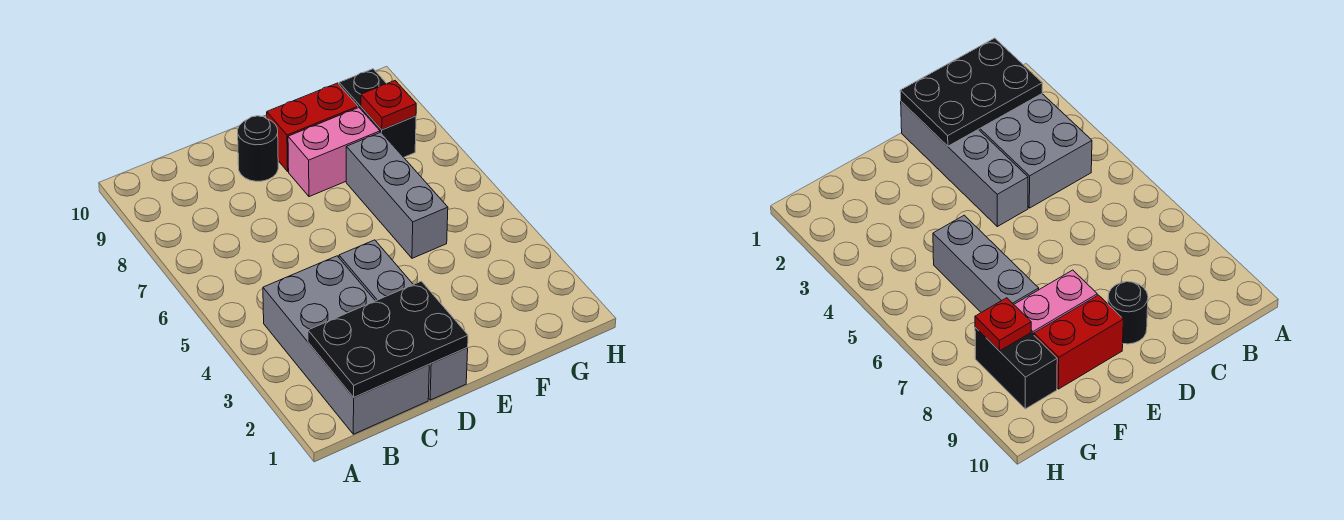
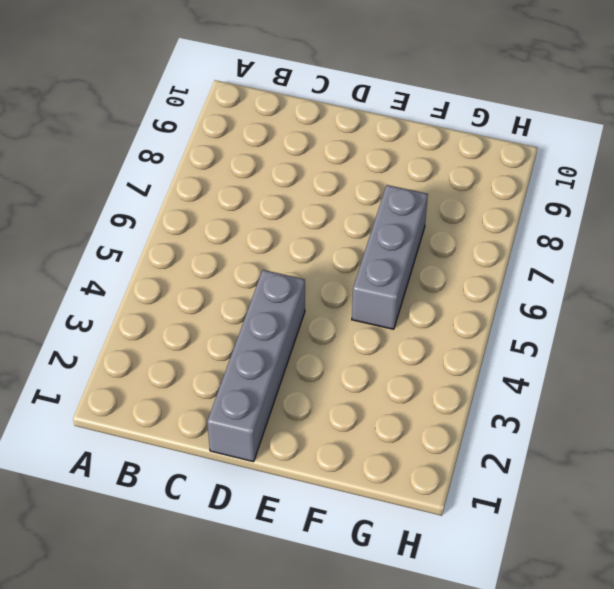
none -> grey brick B1:C4 level 1
none -> black round brick D9 level 1

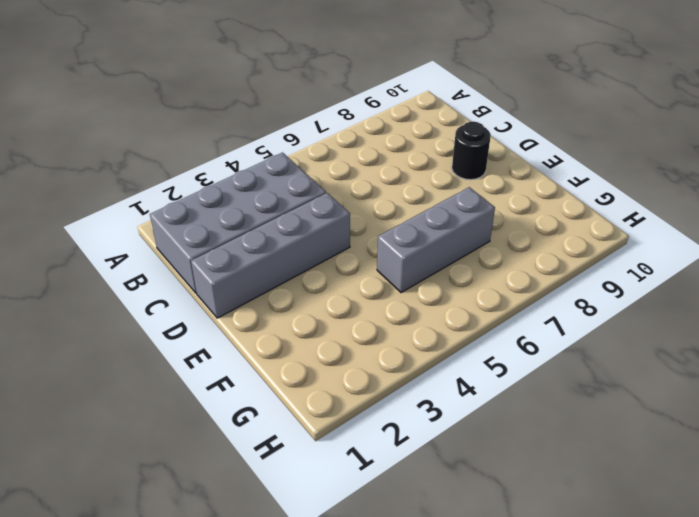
none -> pink brick E8:F8 level 1
none -> red brick E9:F9 level 1

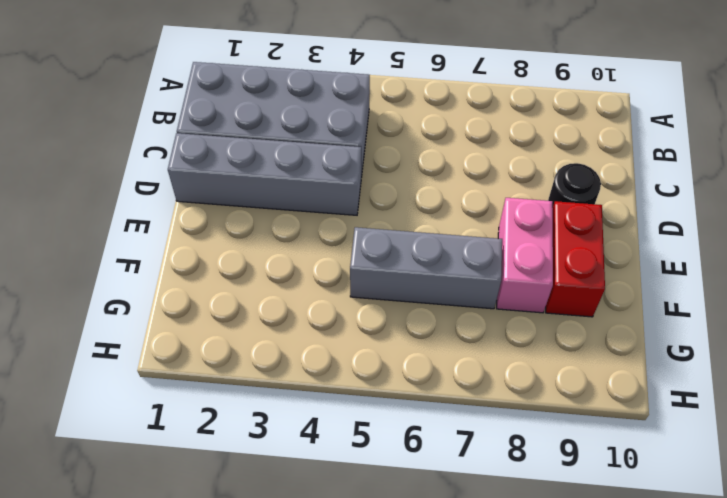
none -> black brick G8:G9 level 1
none -> black plate B1:D2 level 2

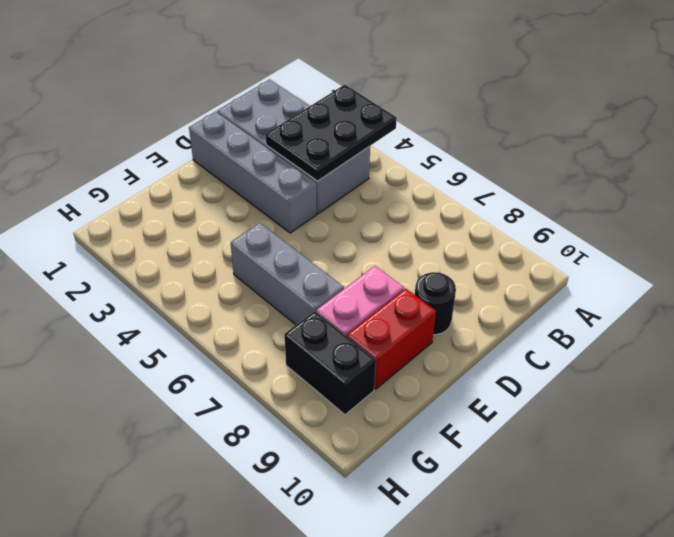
black plate A3:C4 level 2 -> black plate B1:D2 level 2
none -> red plate G8 level 2

